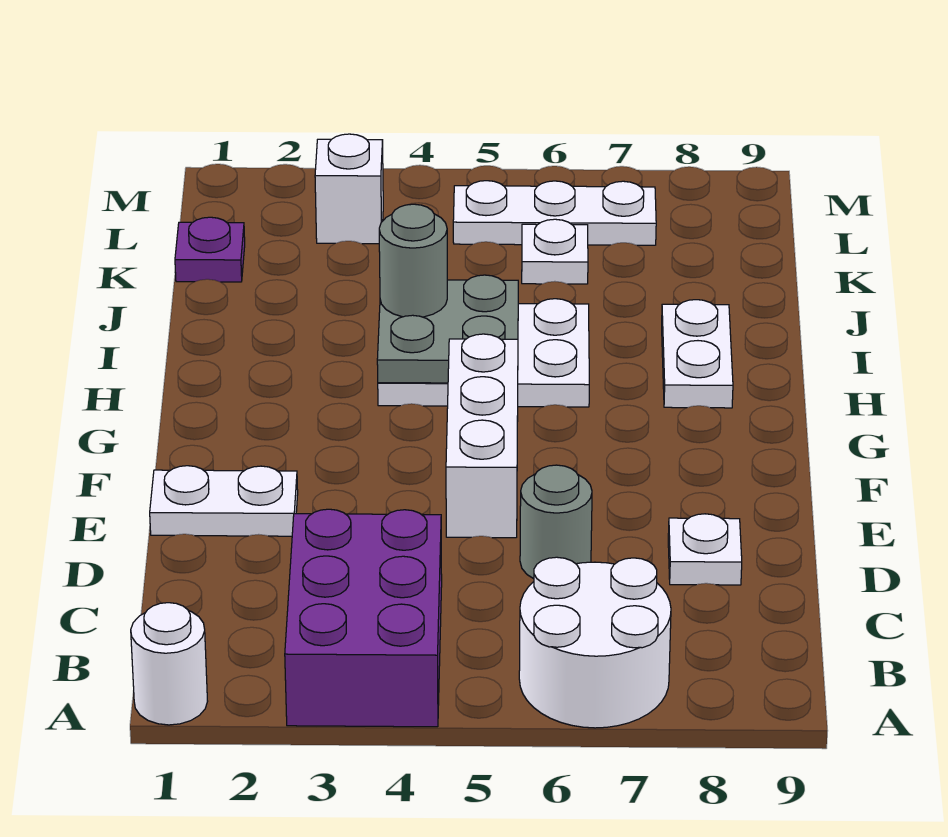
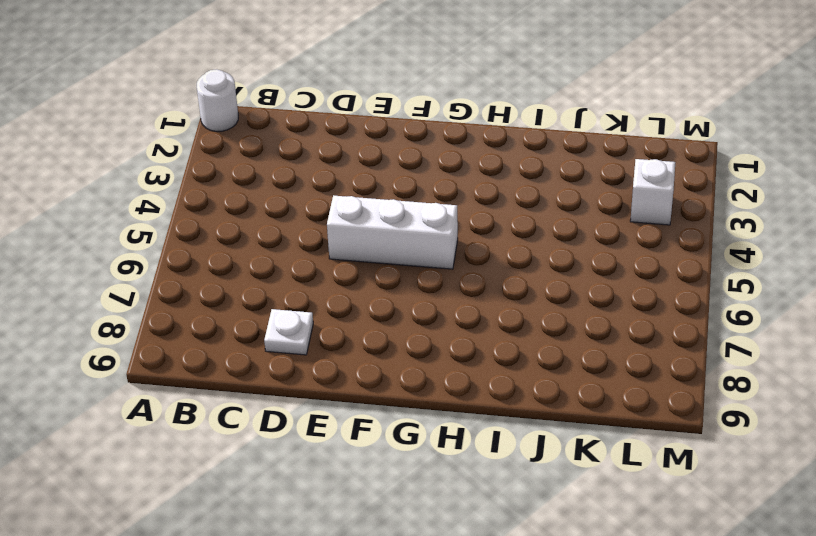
none -> purple brick A3:C4 level 1
none -> white round brick A6:B7 level 1
none -> grey round brick D6 level 1

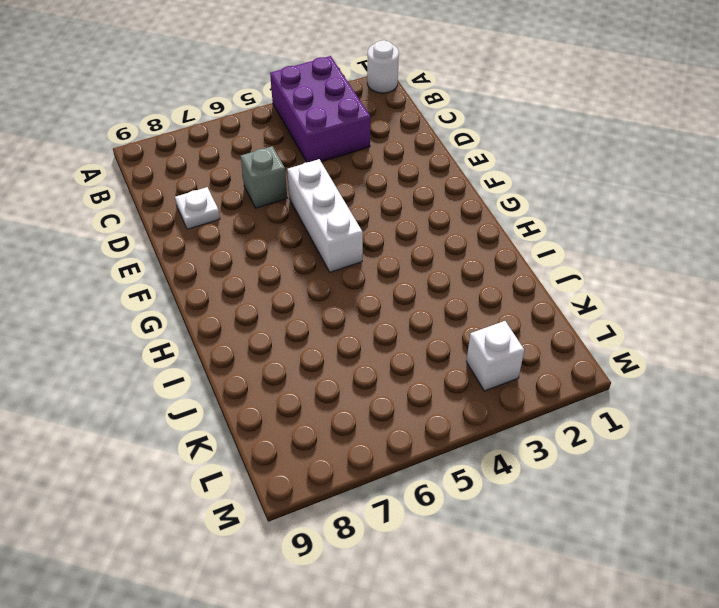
grey brick D6 level 1 -> grey round brick D6 level 1
none -> white round brick A6:B7 level 1
none -> white plate E1:E2 level 1
none -> white plate H4:I6 level 1

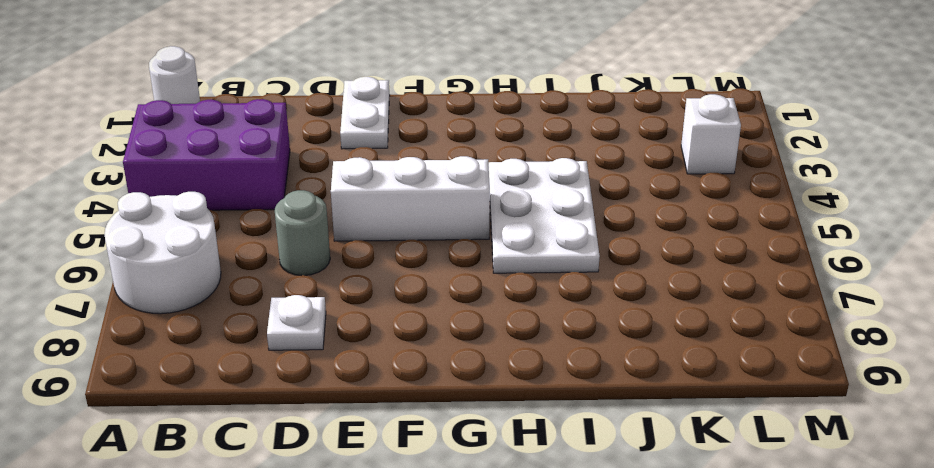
none -> white plate H8:I8 level 1
none -> purple plate K1 level 1
none -> white plate K6 level 1

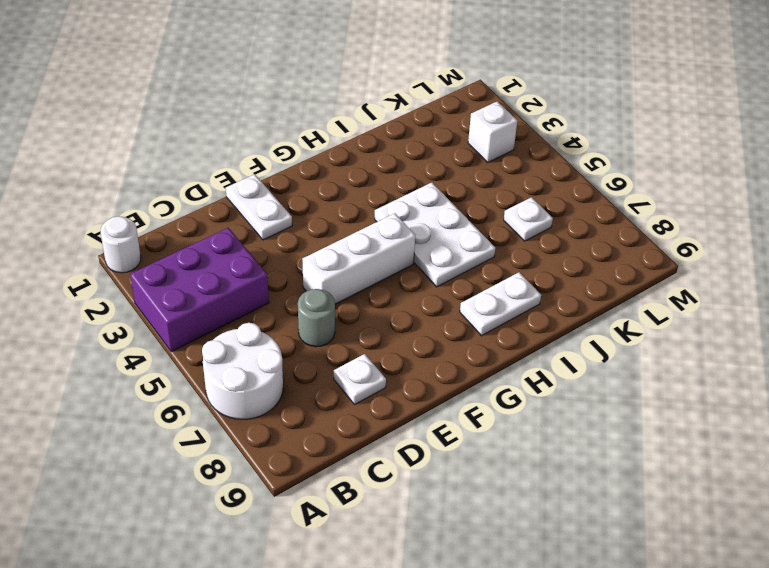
none -> purple plate K1 level 1
none -> white plate L5:L7 level 1
none -> grey plate H4:I5 level 2

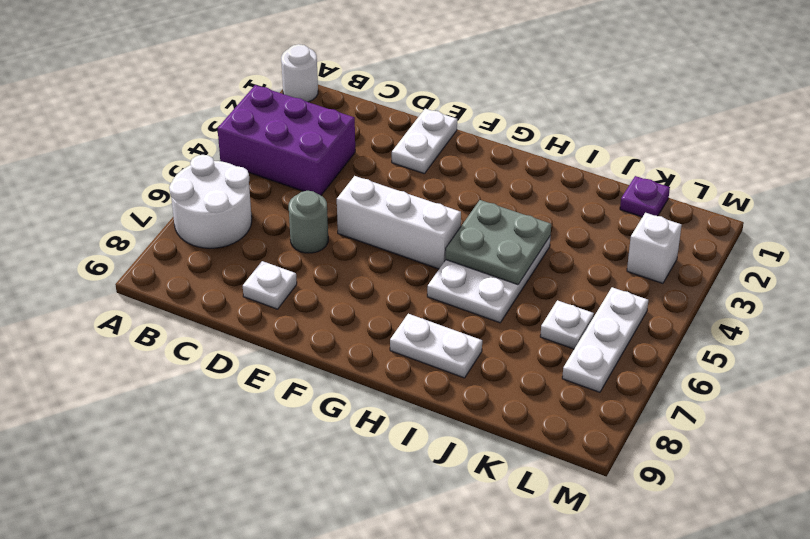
none -> grey round brick I4 level 3

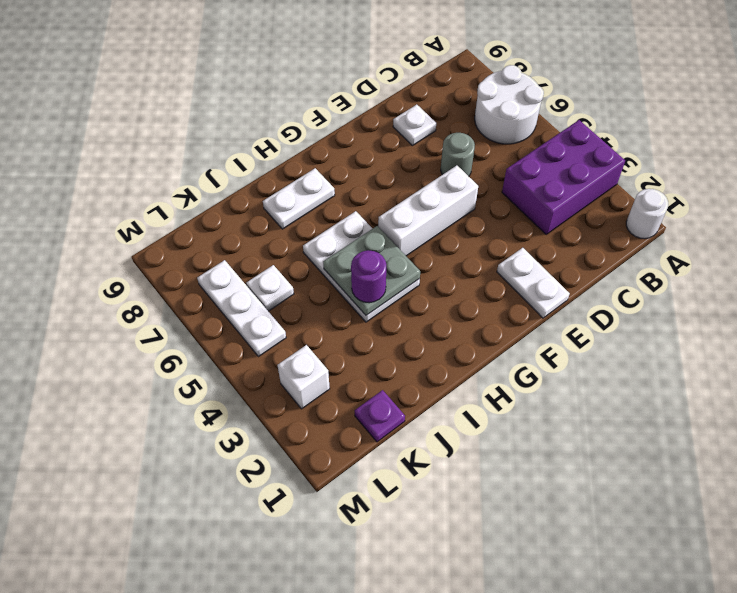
purple round brick I4 level 3 -> grey round brick I4 level 3

